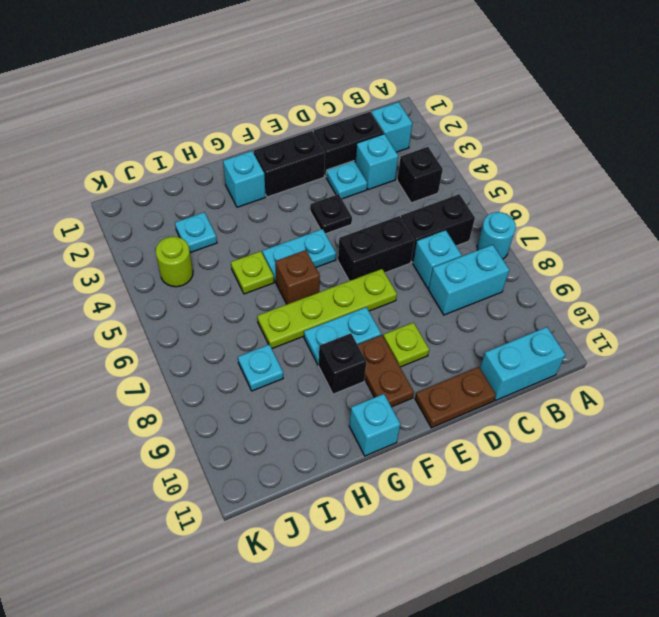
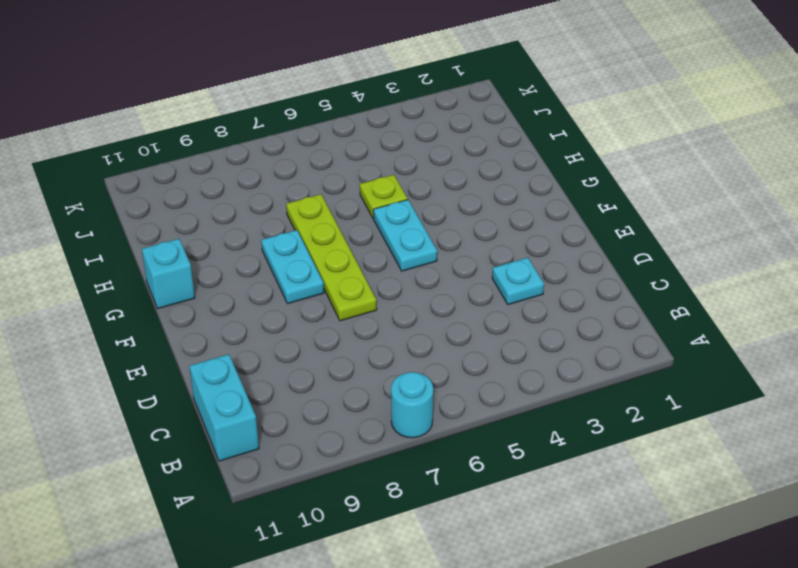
none -> cyan brick B2 level 1
none -> black brick B4 level 1
none -> black brick B6:C6 level 1

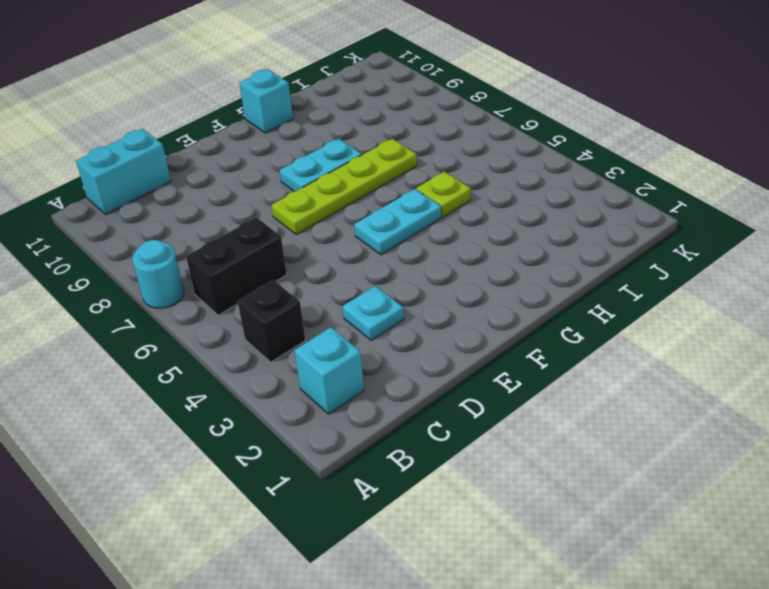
none -> cyan brick B8:C8 level 1
none -> black brick C2:D2 level 1
none -> cyan brick C3 level 1

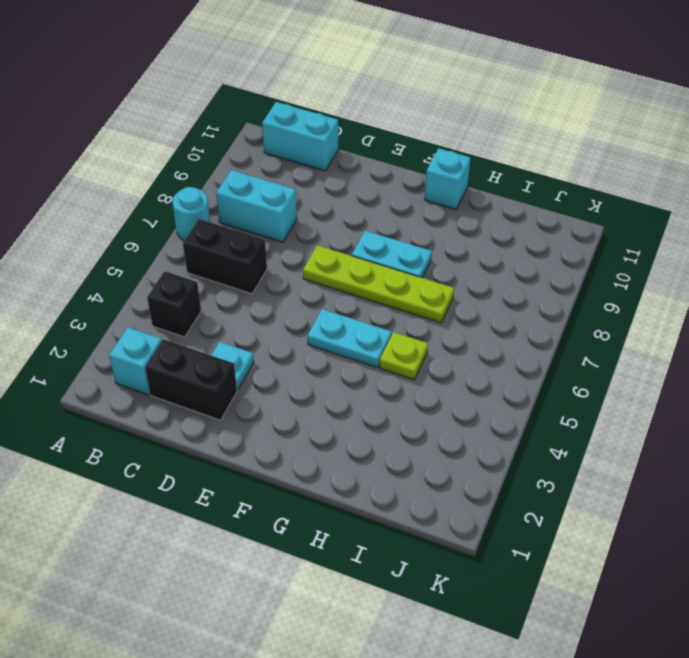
none -> cyan brick C3 level 1
none -> cyan brick C7 level 1
none -> black brick D6:E6 level 1

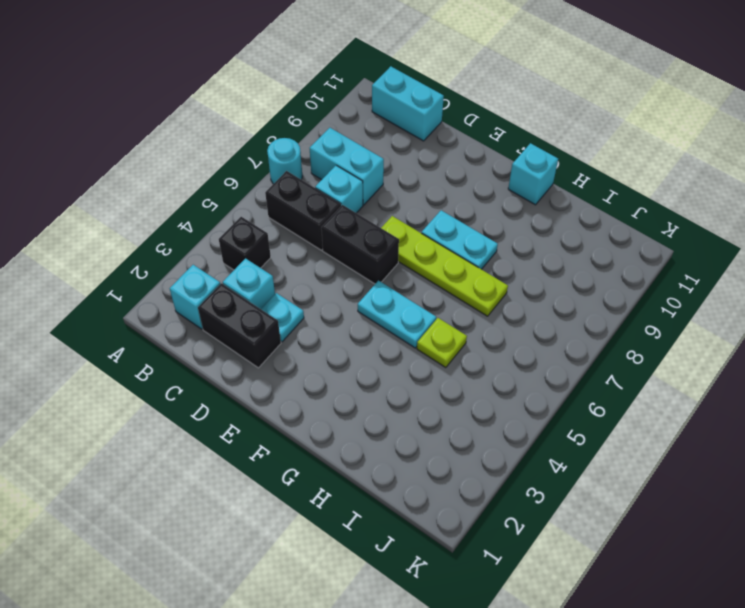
none -> brown plate D11:E11 level 1
none -> black brick E2:F2 level 1
none -> black plate E4 level 1

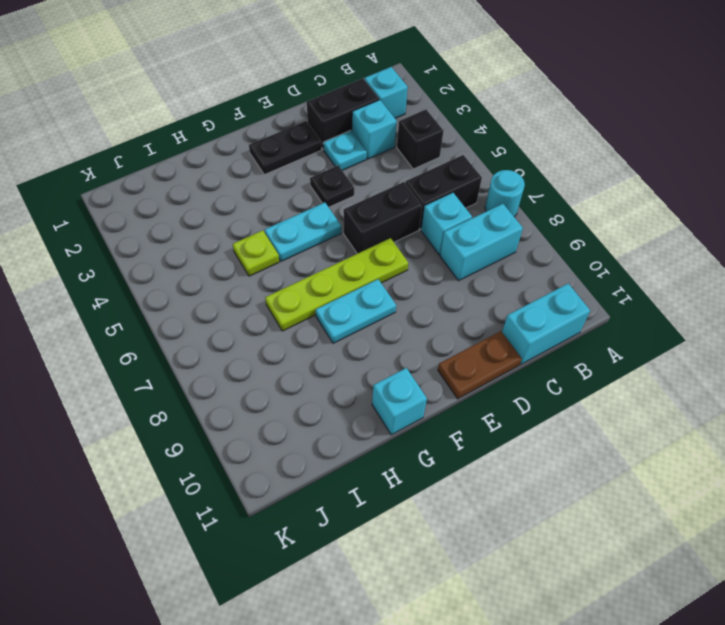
black plate E2:F2 level 1 -> black brick E2:F2 level 1
none -> lime plate E9 level 1
none -> brown plate F9:F10 level 1
none -> cyan brick G2 level 1

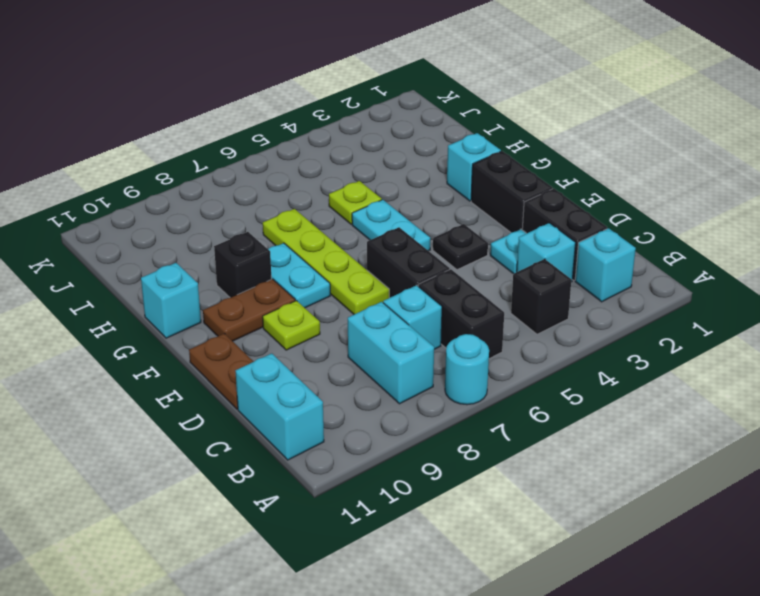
none -> brown brick G6 level 1
none -> cyan plate I3 level 1
none -> cyan plate I8 level 1

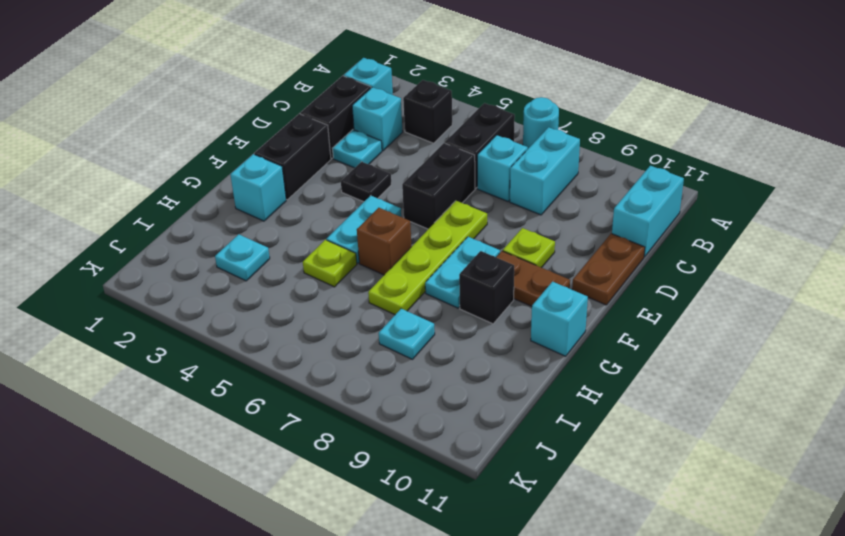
none -> lime round brick J4 level 1

